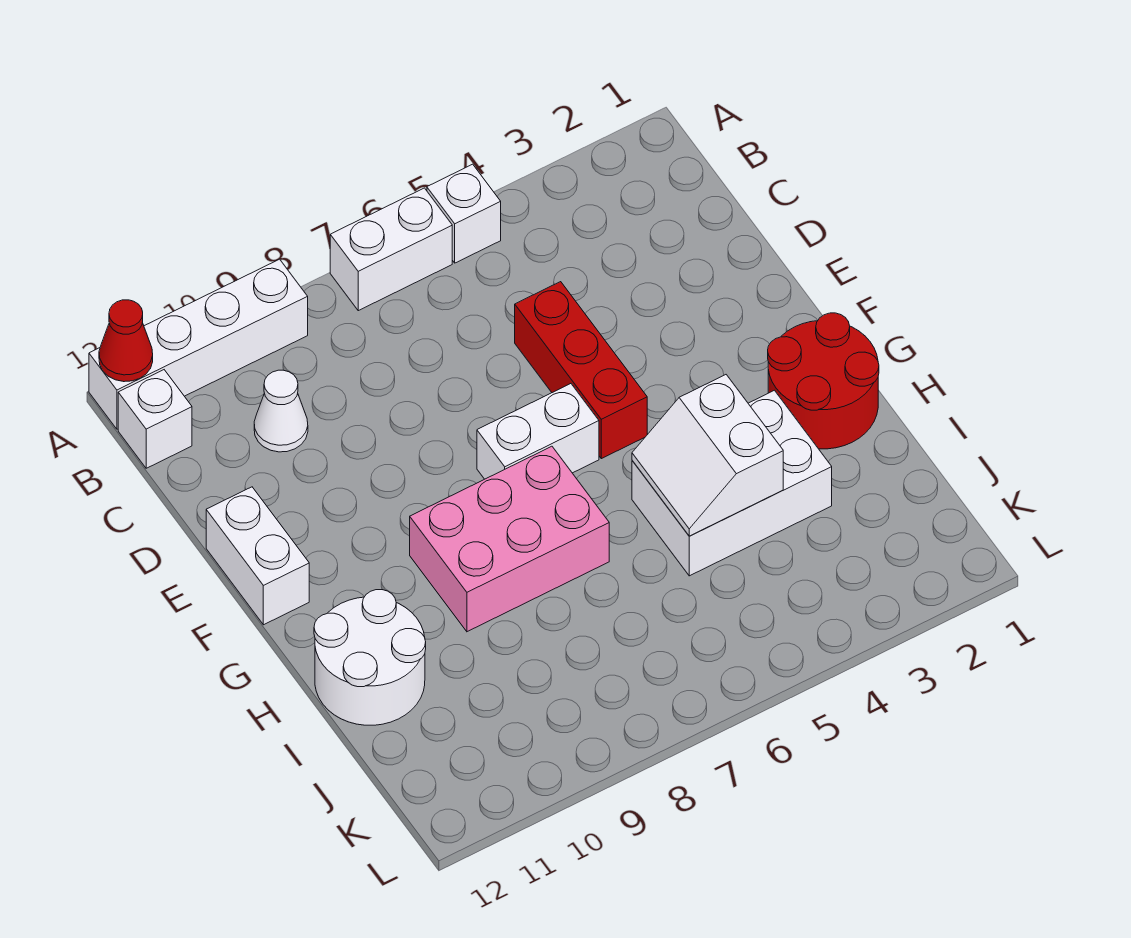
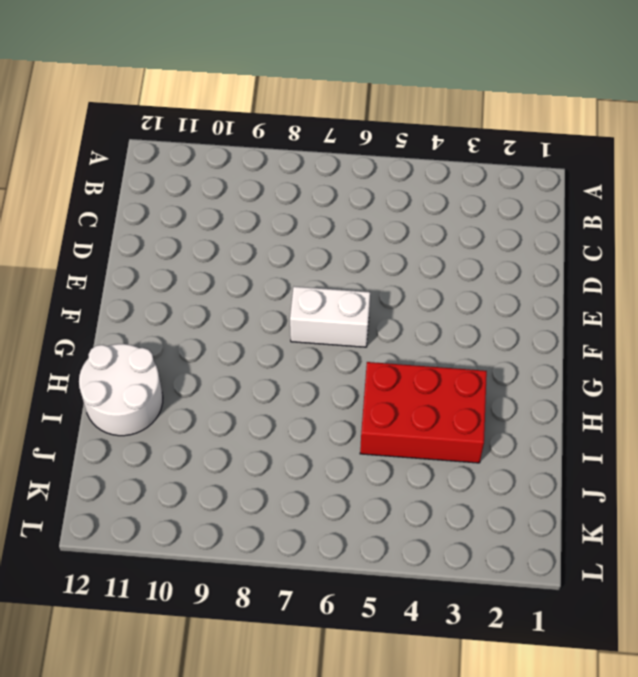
red brick H3:I5 level 1 -> white brick H3:I5 level 1
none -> white brick A5 level 1
none -> white brick A6:A7 level 1
none -> white brick A9:A12 level 1

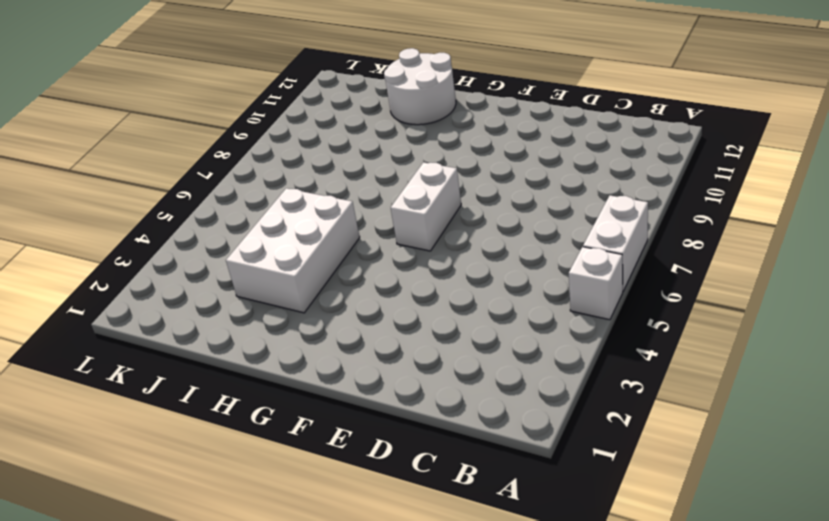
none -> white brick A9:A12 level 1
none -> white brick B12 level 1
none -> white cone C10 level 1

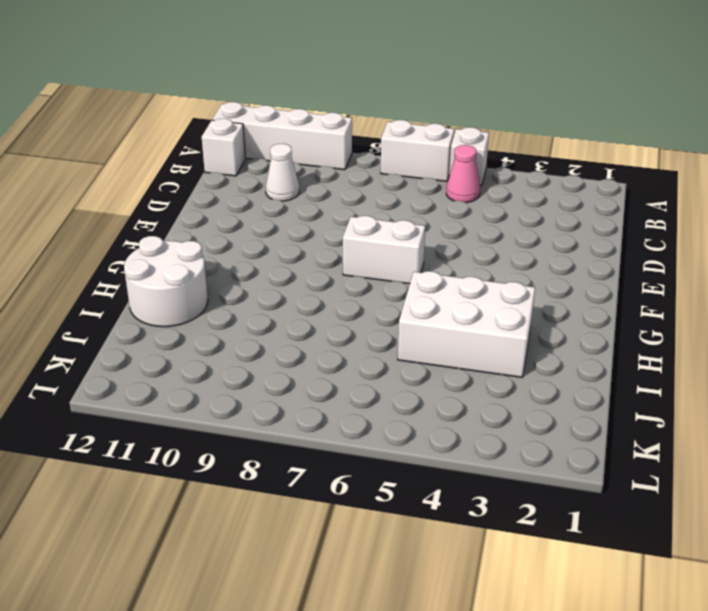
pink cone B5 level 1 -> none
none -> red brick D5:F5 level 1
none -> white brick E12:F12 level 1
none -> red round brick G1:H2 level 1

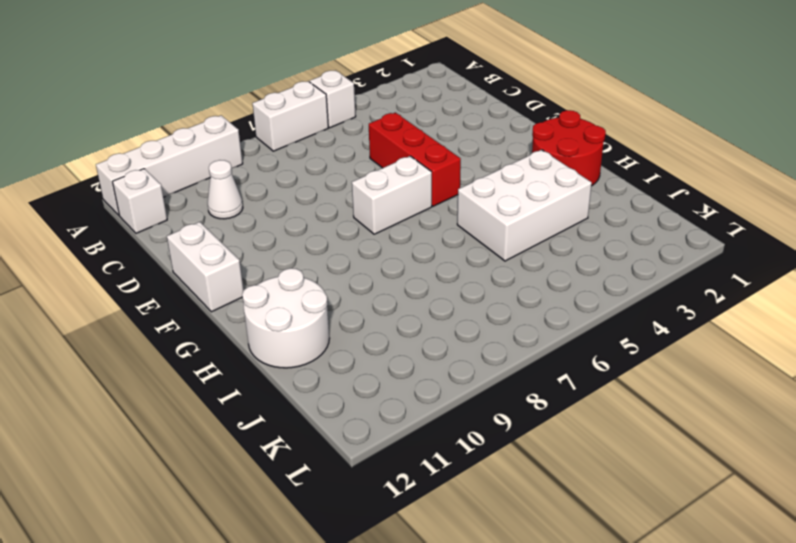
none -> pink brick G7:H9 level 1
none -> red cone A12 level 2
none -> white slope H4:I5 level 2 top 4

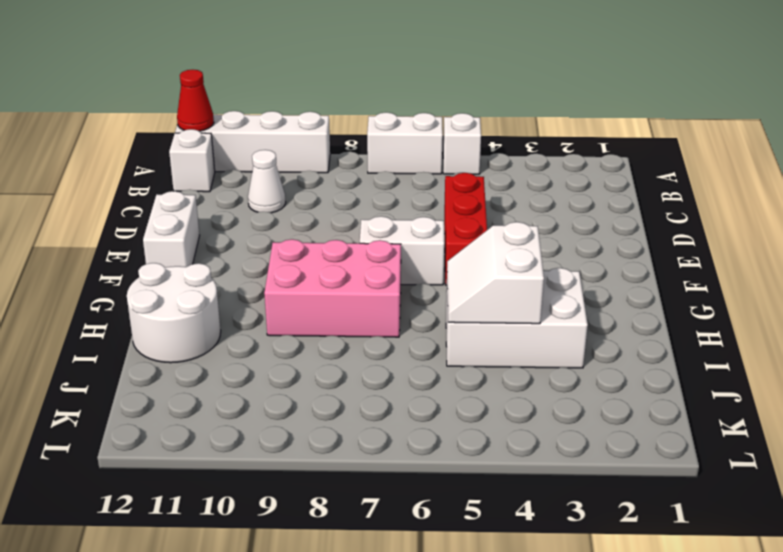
none -> red round brick G1:H2 level 1

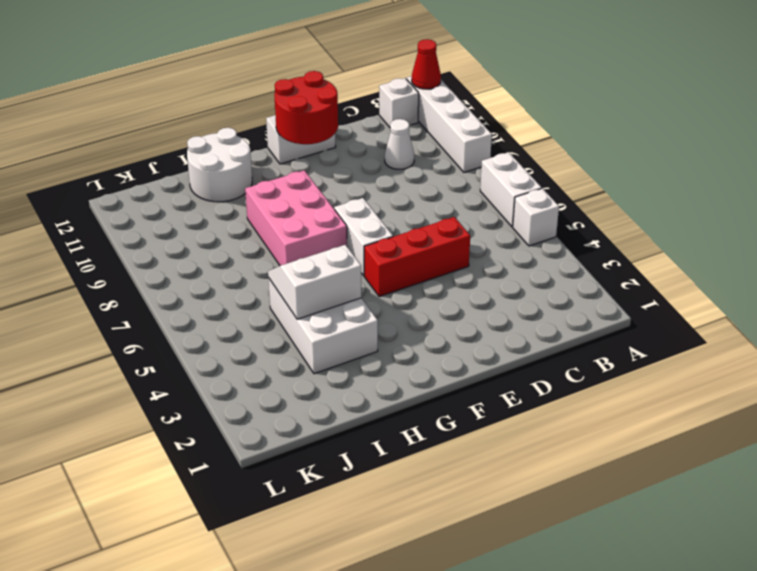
red round brick E11:F12 level 2 -> red round brick G1:H2 level 1

